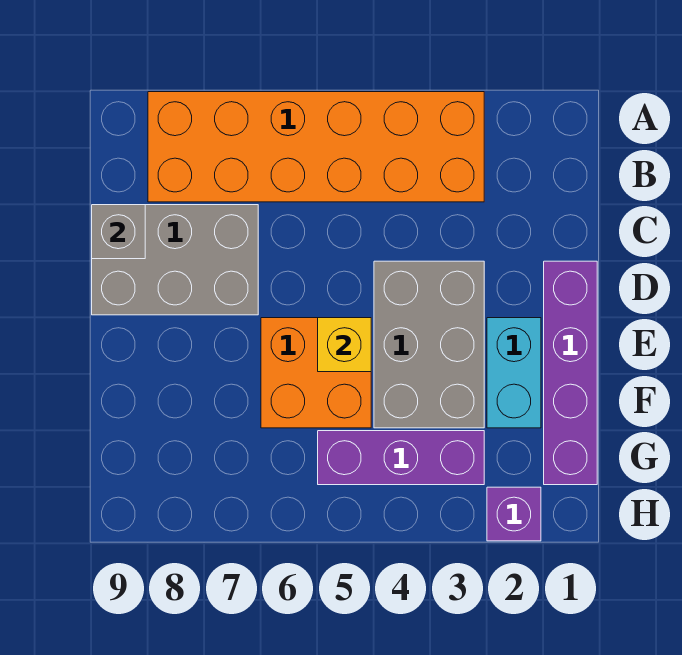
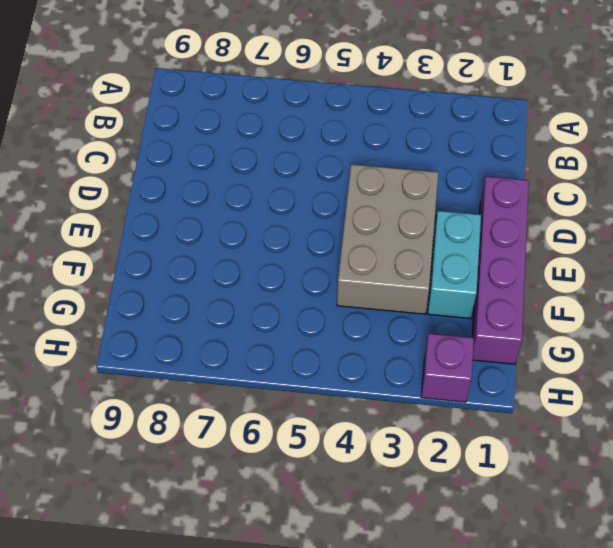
none -> orange brick A3:B8 level 1
none -> grey brick C7:D9 level 1

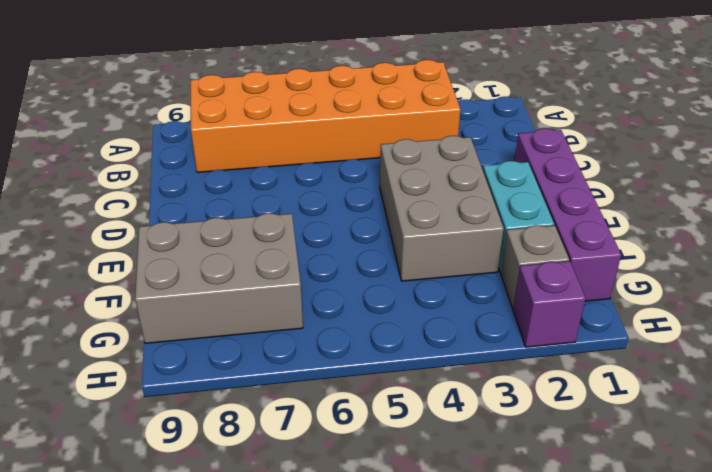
grey brick F7:G9 level 1 -> grey brick C7:D9 level 1
grey brick G2 level 1 -> grey brick C9 level 2
none -> orange brick E5:F6 level 1
none -> purple brick G3:G5 level 1

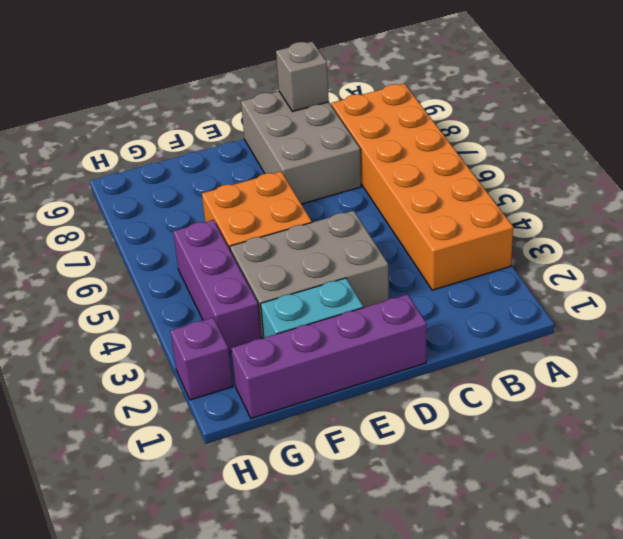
none -> yellow brick E5 level 2

